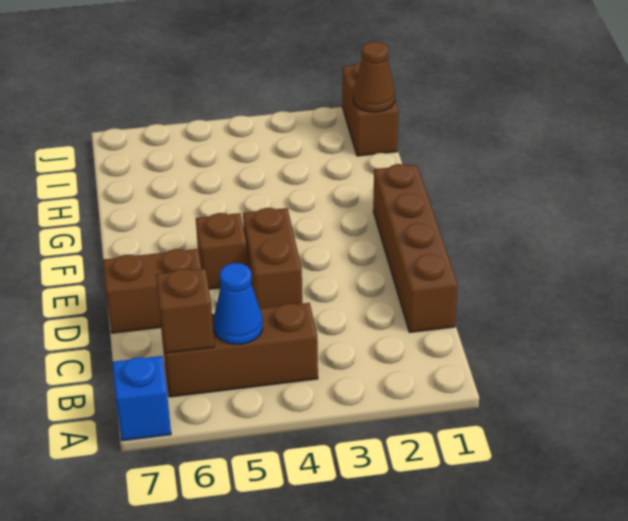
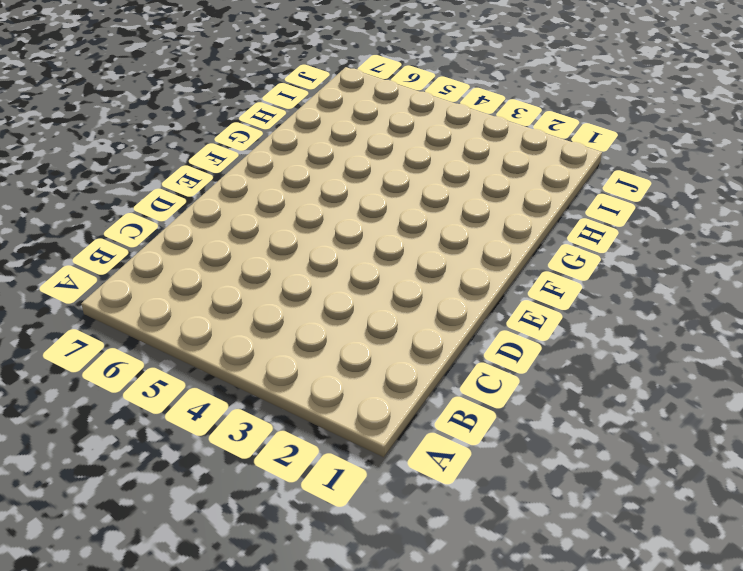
none -> blue brick A7 level 1
none -> brown brick B4:B6 level 1

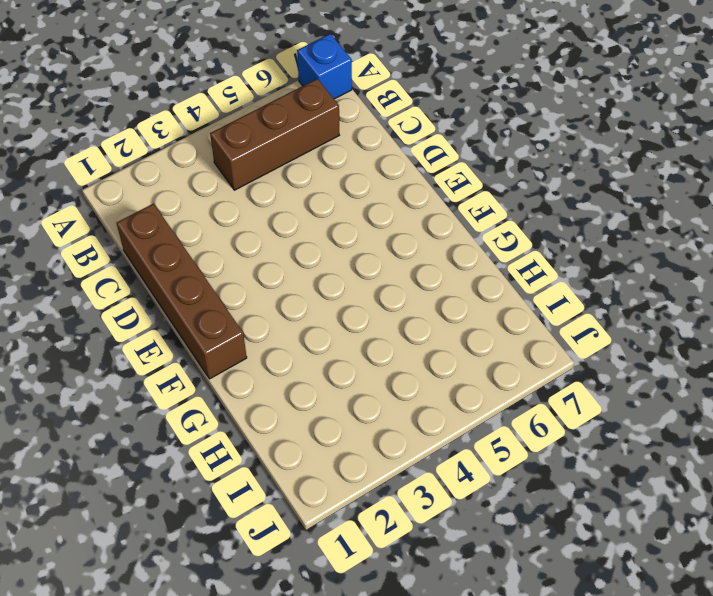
none -> brown brick D4:E4 level 1
none -> brown brick D6:D7 level 1

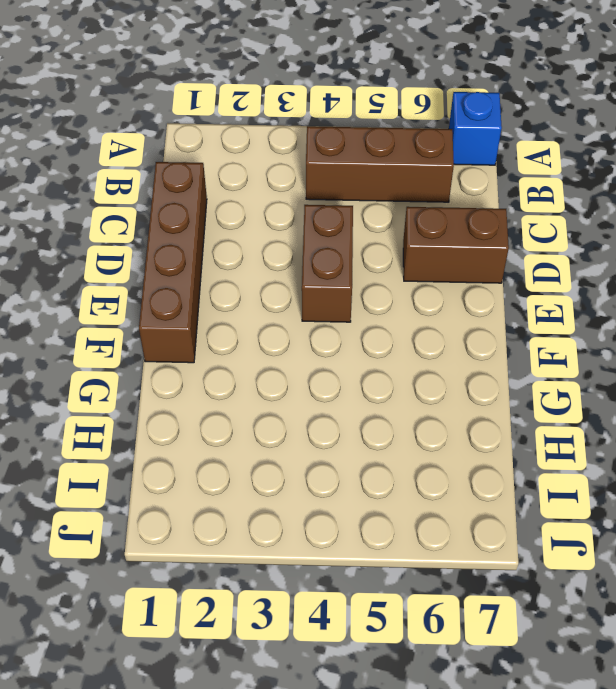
none -> brown brick E5 level 1
none -> brown brick I1:J1 level 1

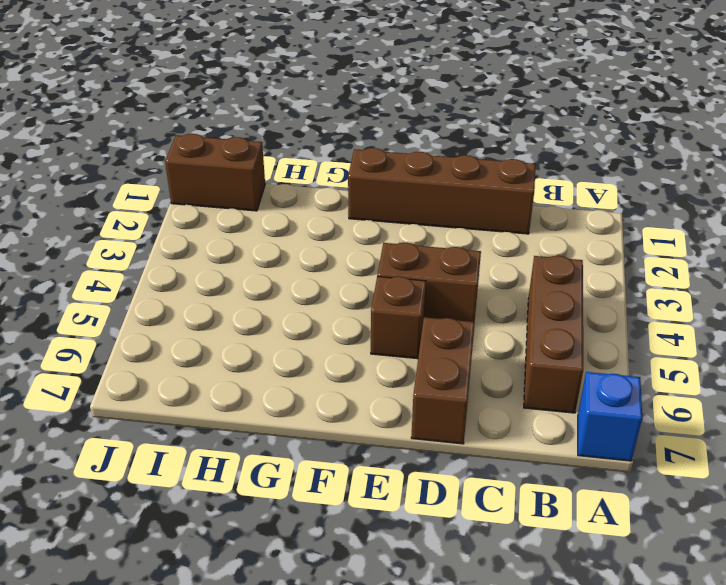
none -> blue cone B5 level 2
none -> brown brick B6 level 2

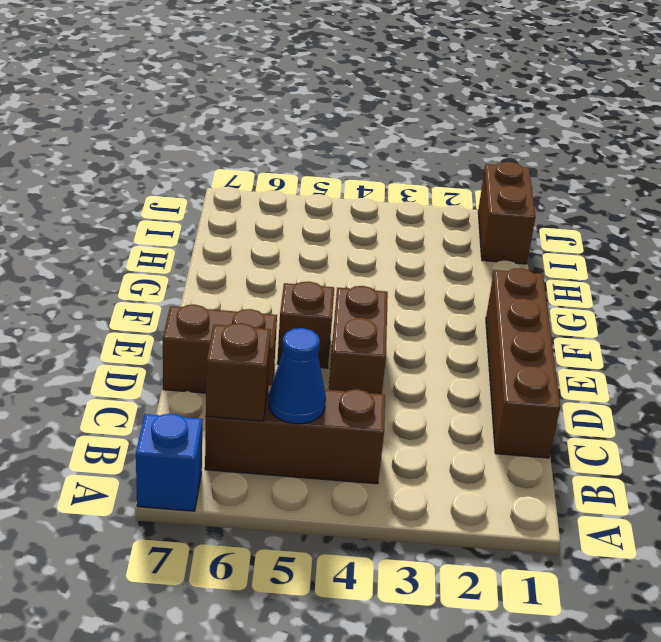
none -> brown cone I1 level 2

